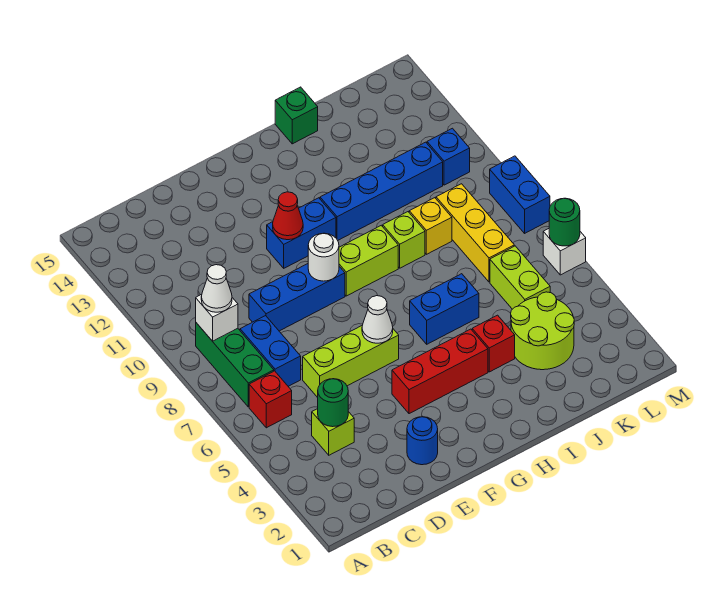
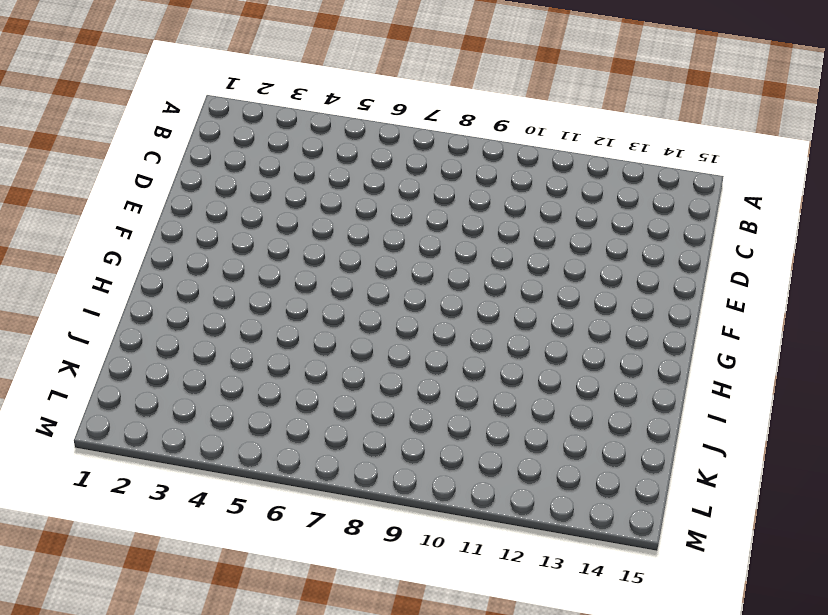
none -> red brick B6 level 1
none -> green brick B7:B9 level 1
none -> lime brick C4 level 1

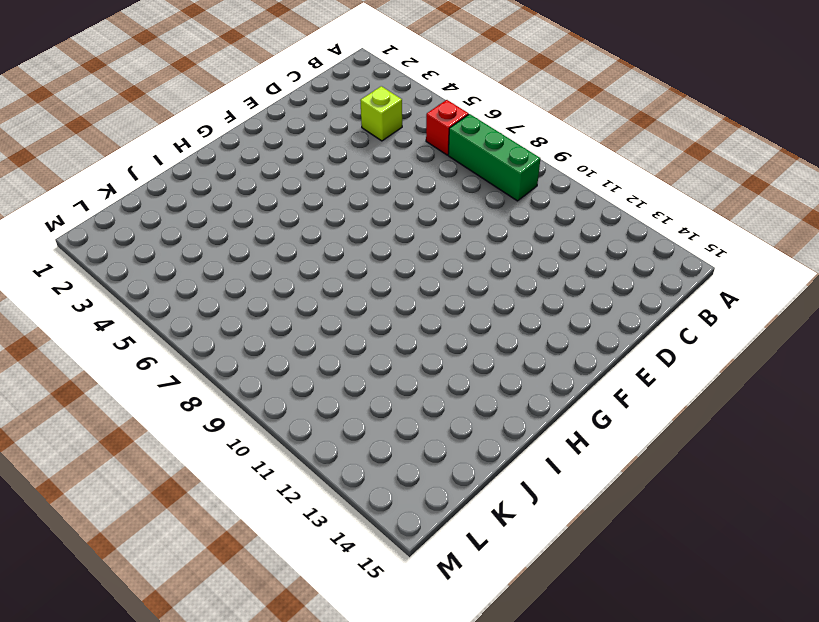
none -> blue brick C7:C8 level 1
none -> lime brick D6:F6 level 1
none -> blue brick D9:F9 level 1

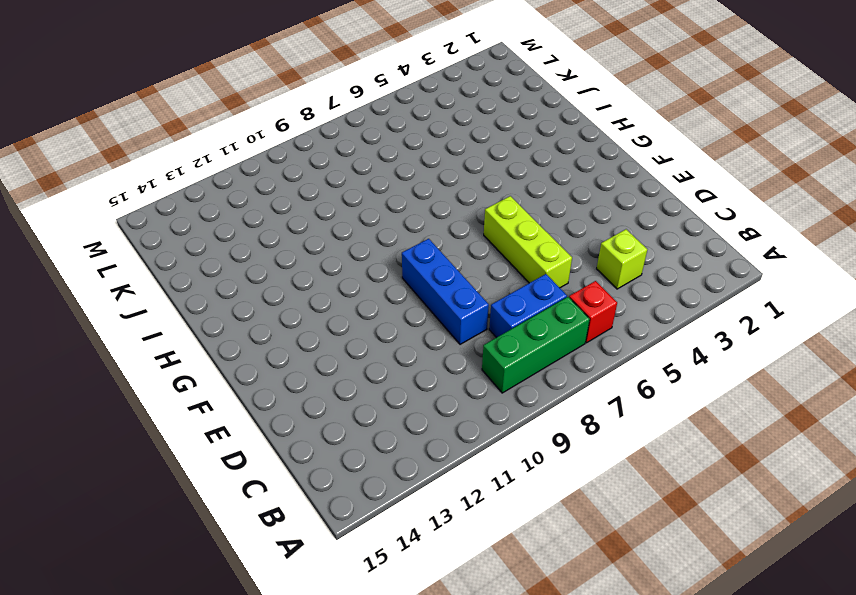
none -> blue round brick E2 level 1
none -> red brick F4:H4 level 1
none -> blue brick F11:G11 level 1

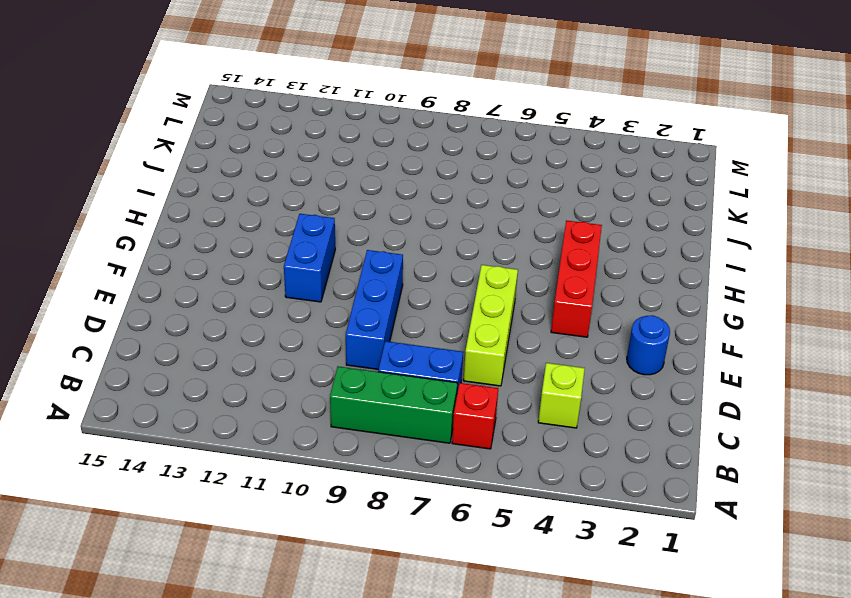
none -> lime brick G9:H9 level 1
none -> blue brick H6:I6 level 1
none -> blue brick H11:K11 level 1

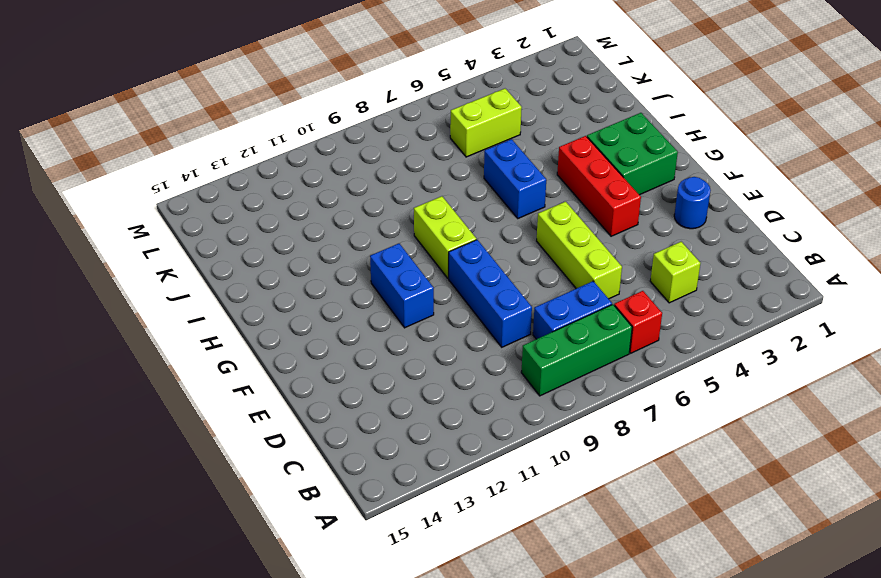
green brick G2:H3 level 1 -> none
none -> blue brick H11:K11 level 1
none -> red brick I4 level 1
none -> lime brick I9 level 1

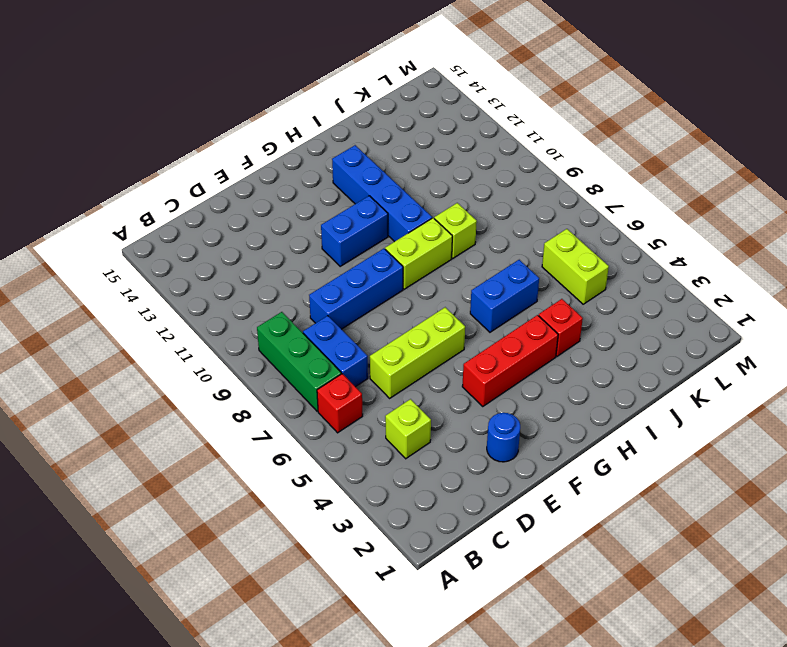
blue brick H10:H13 level 1 -> blue brick H11:K11 level 1
none -> green brick I15 level 1
none -> lime round brick J3:K4 level 1
none -> yellow brick J9 level 1

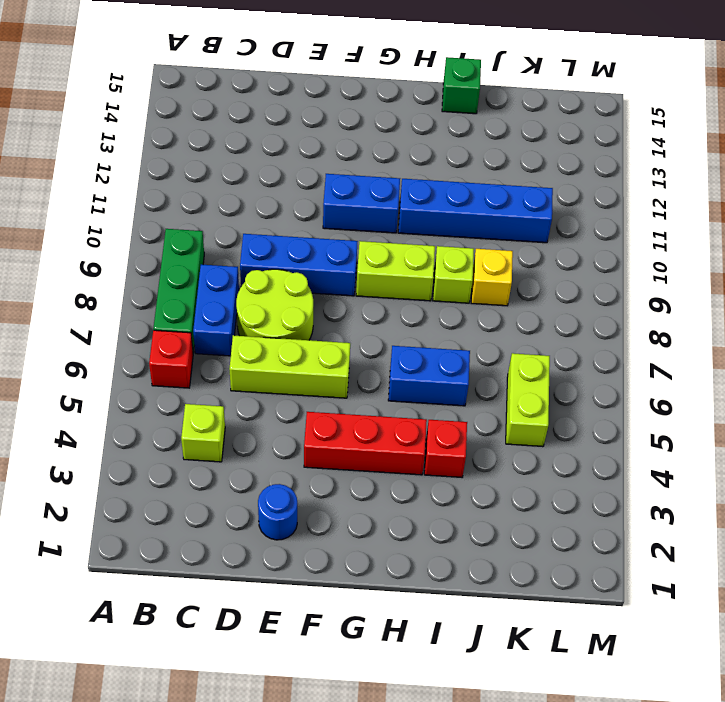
lime round brick D7:E8 level 1 -> lime round brick J3:K4 level 1
none -> yellow brick K7:K9 level 1
none -> blue brick L11 level 1
none -> white brick M6 level 1

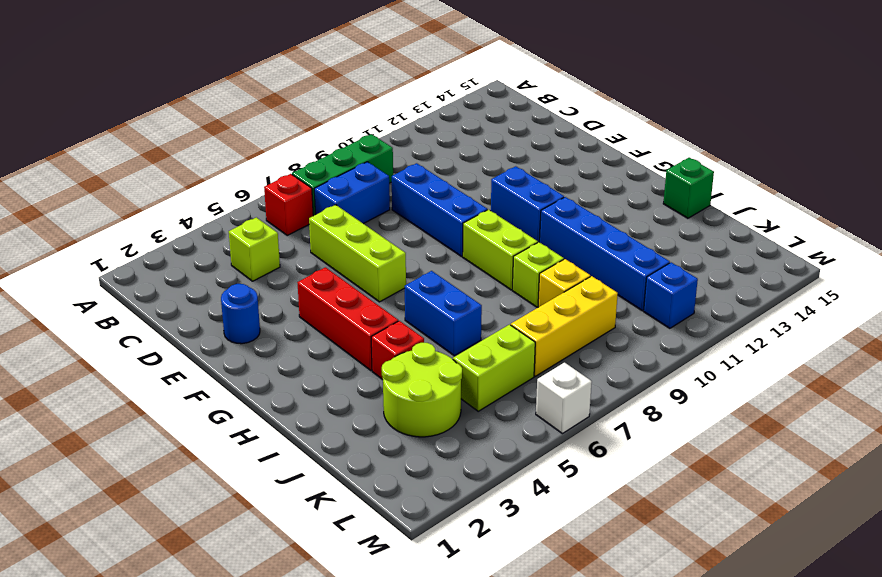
none -> blue brick M8:M9 level 1
none -> white brick B9 level 2
none -> green round brick C4 level 2

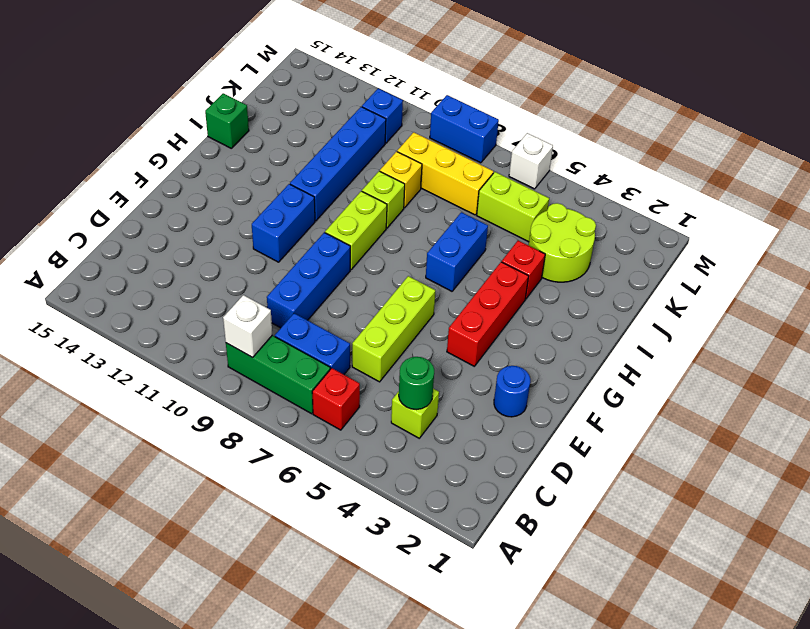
none -> white cone F6 level 2
none -> white round brick F9 level 2
none -> red cone F11 level 2

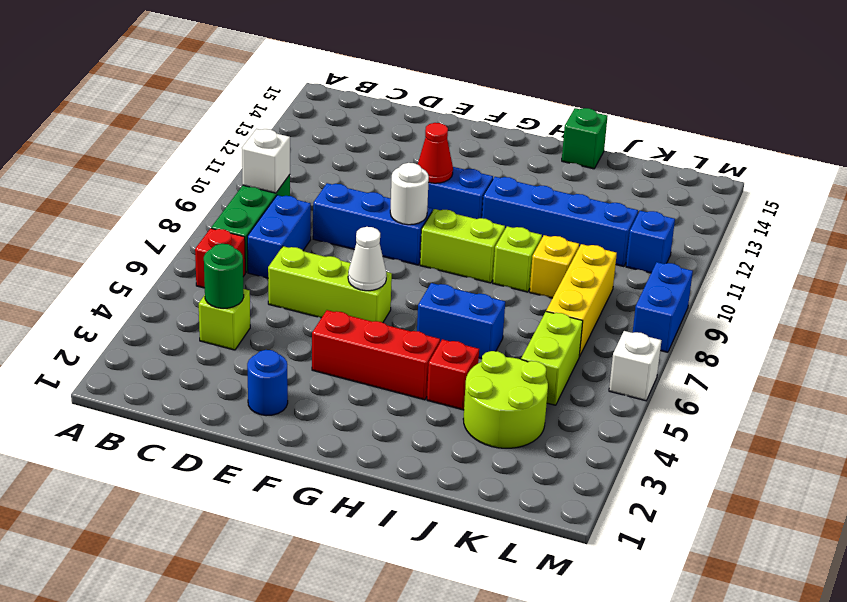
none -> green round brick M6 level 2
none -> white cone B9 level 3

